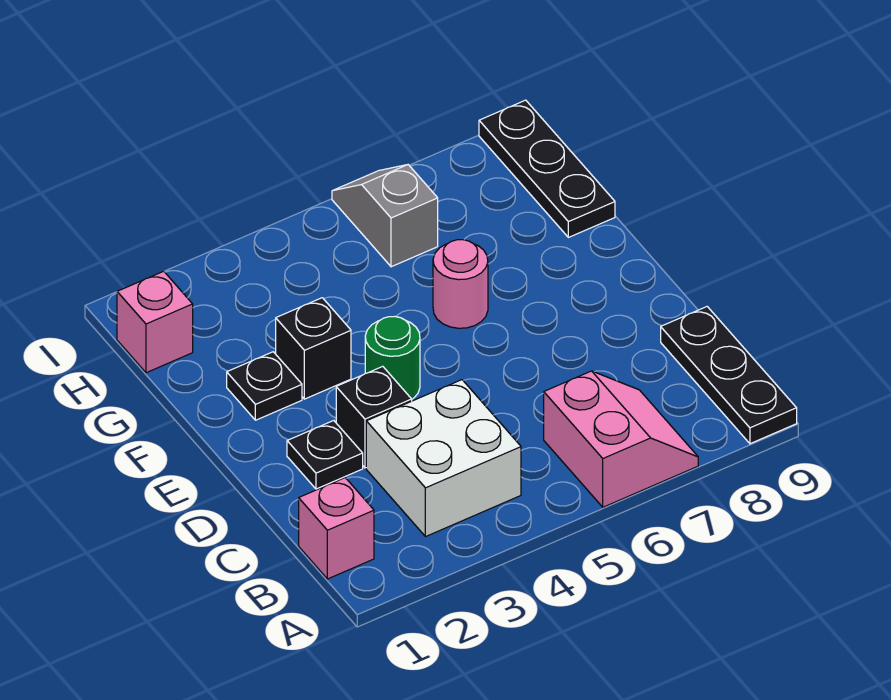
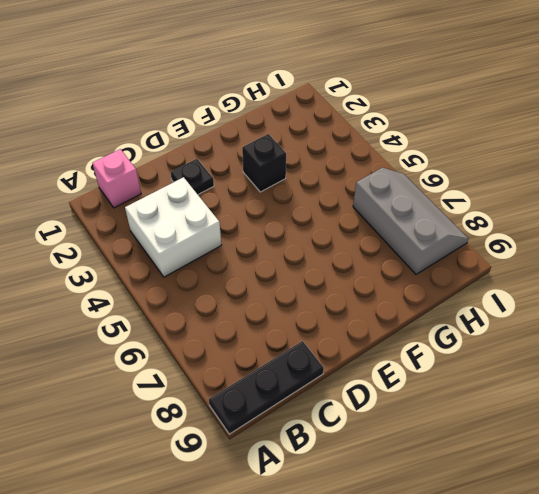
grey slope H6:I8 level 1 top H -> grey slope H6:I6 level 1 top H
none -> pink slope A6:B7 level 1 top 6
none -> black brick D3 level 1
none -> green round brick E4 level 1

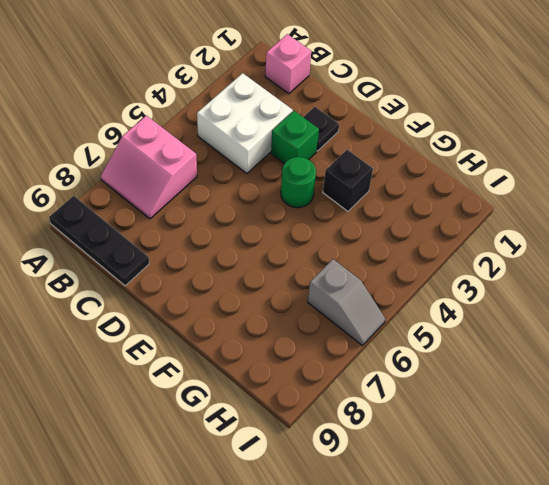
green brick D3 level 1 -> black brick D3 level 1
none -> black plate F2 level 1
none -> pink round brick F6 level 1
none -> black plate G9:I9 level 1

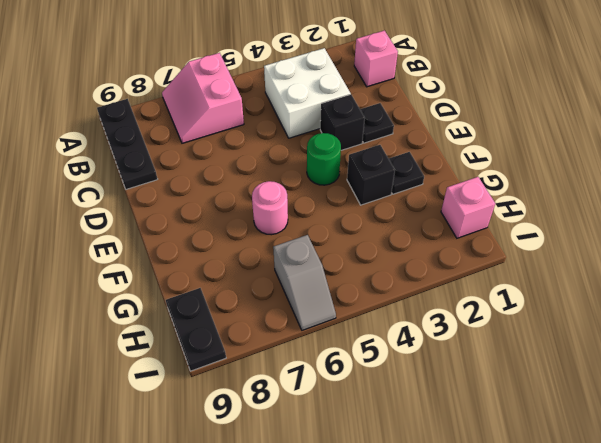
black plate H9:I9 level 1 -> black plate G9:I9 level 1

